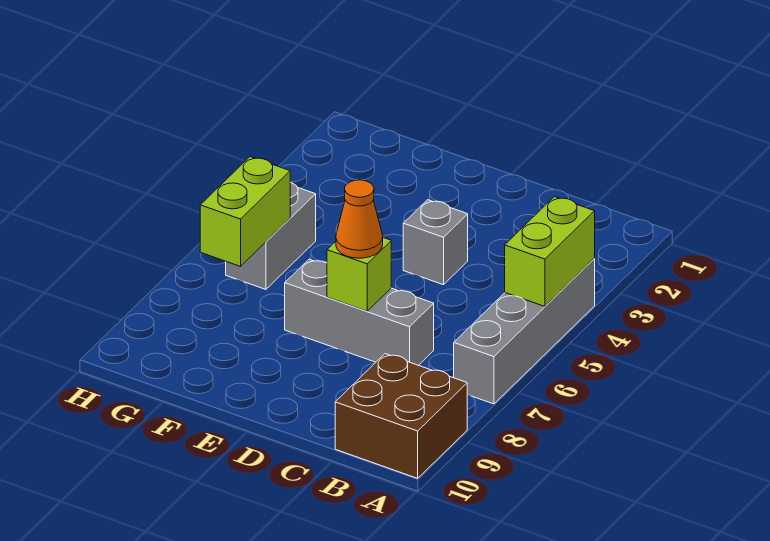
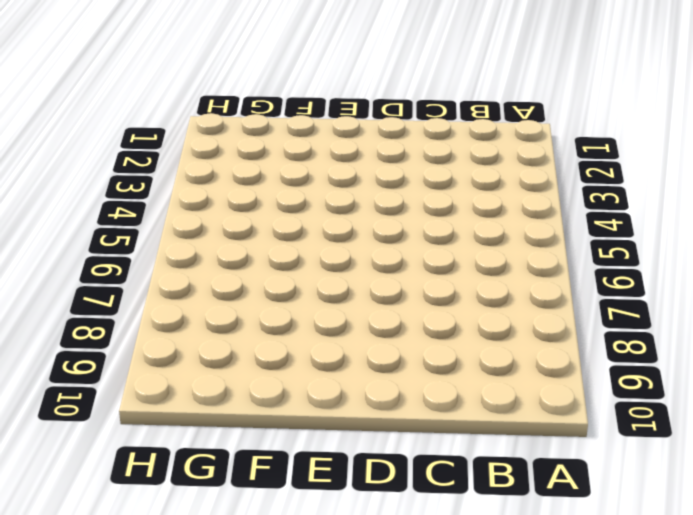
none -> grey brick A4:A7 level 1
none -> brown brick A9:B10 level 1

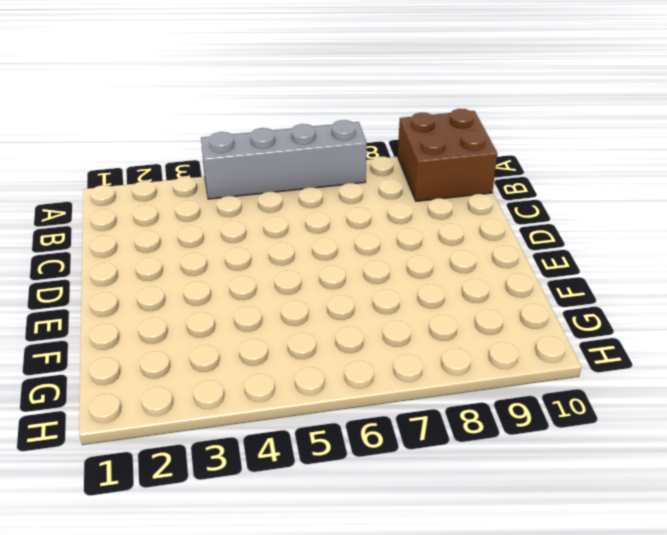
none -> grey brick C7:E7 level 1
none -> grey brick D4 level 1

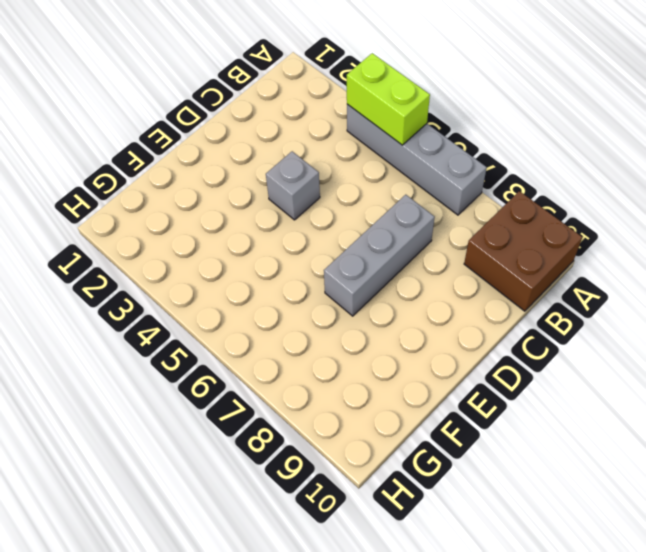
none -> grey brick G5:G6 level 1
none -> lime brick D7 level 2

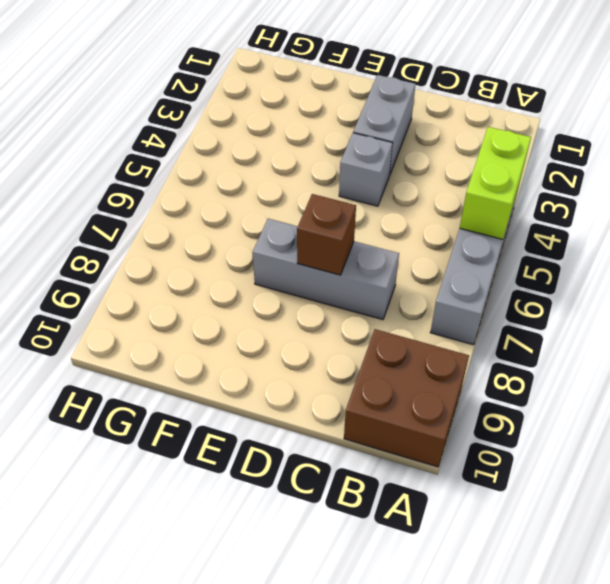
grey brick D2:D3 level 1 -> grey brick G5:G6 level 1
brown brick D7 level 2 -> lime brick D7 level 2
none -> lime brick G6:G7 level 2
none -> orange cone D7 level 3

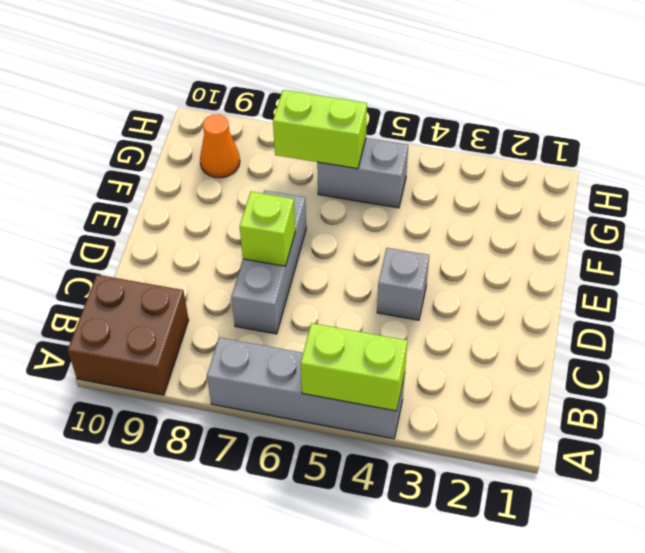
orange cone G9 level 1 -> orange cone D7 level 3

